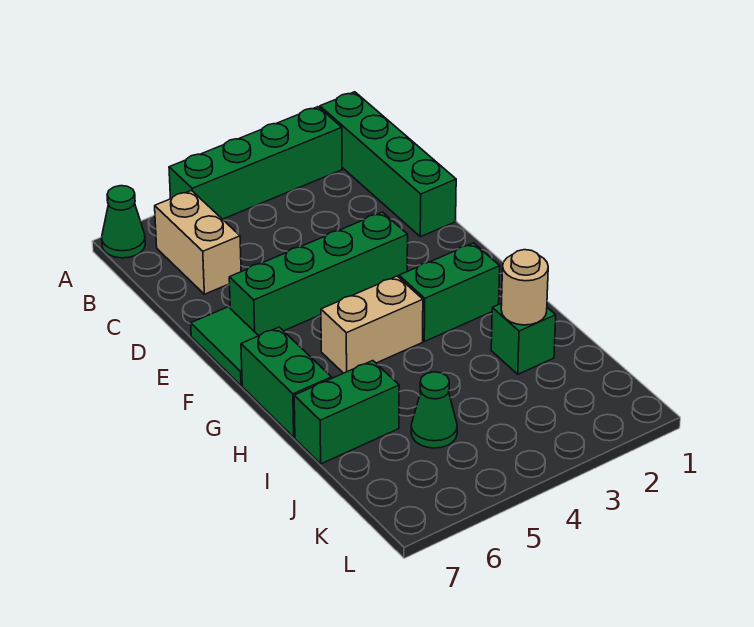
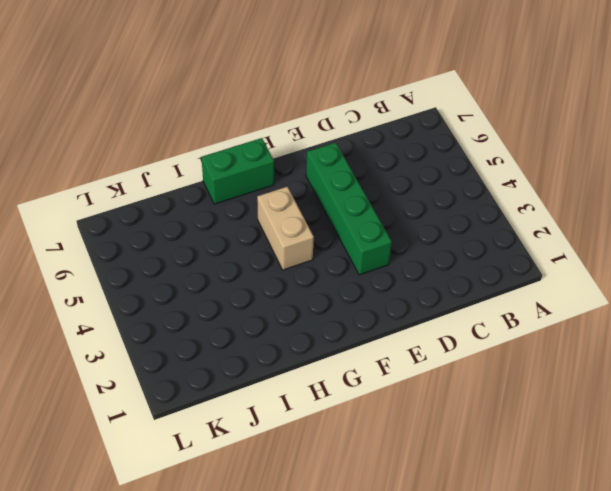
none -> green brick A1:D1 level 1
none -> green brick A2:A5 level 1
none -> green cone A7 level 1

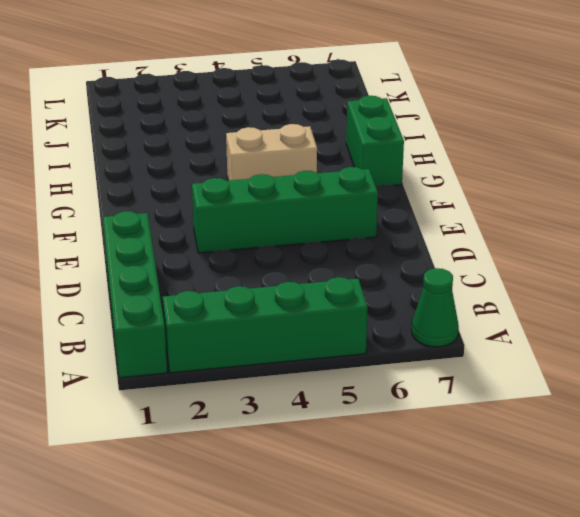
none -> tan brick B6:C6 level 1
none -> green tile E7:F7 level 1
none -> green brick G2:G3 level 1

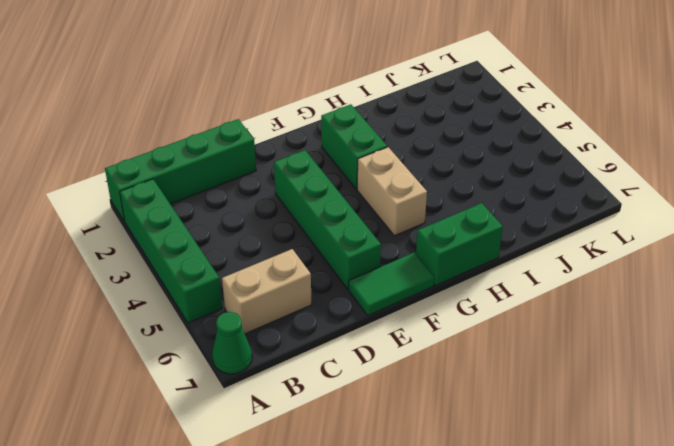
none -> green brick I2 level 1
none -> green brick I6:I7 level 1
none -> green cone J5 level 1

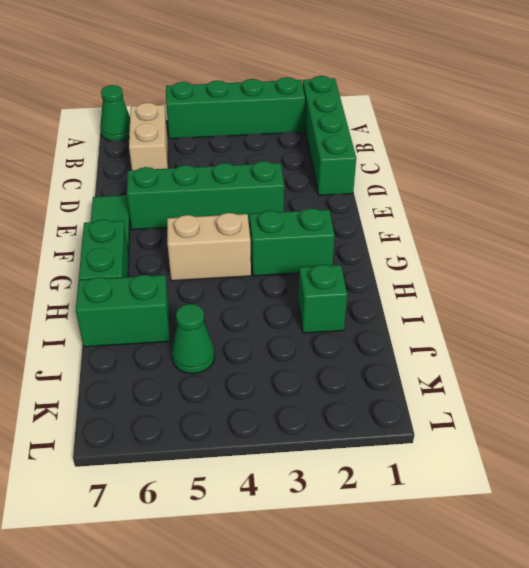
none -> tan round brick I2 level 2

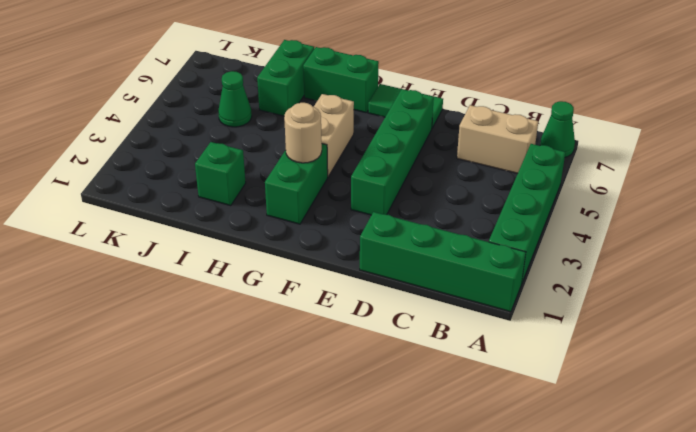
tan round brick G3 level 2 -> tan round brick I2 level 2

